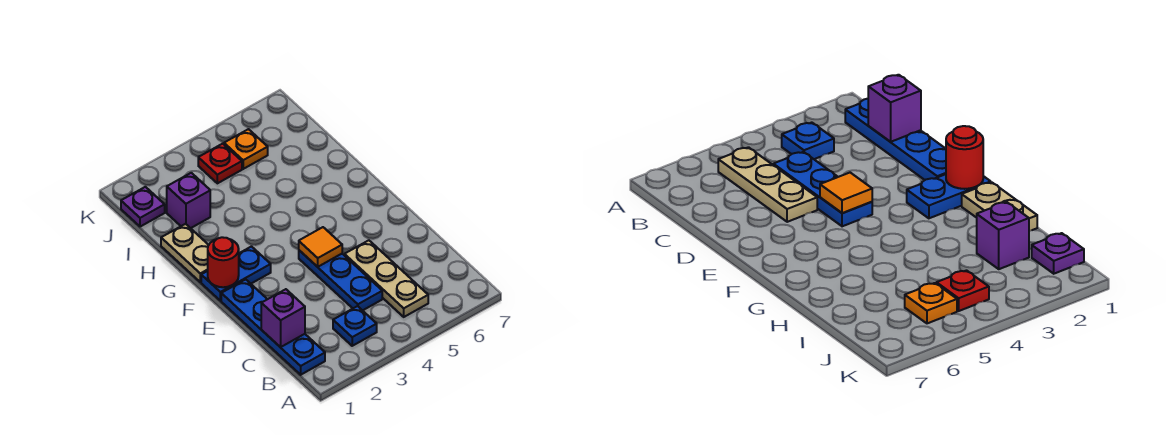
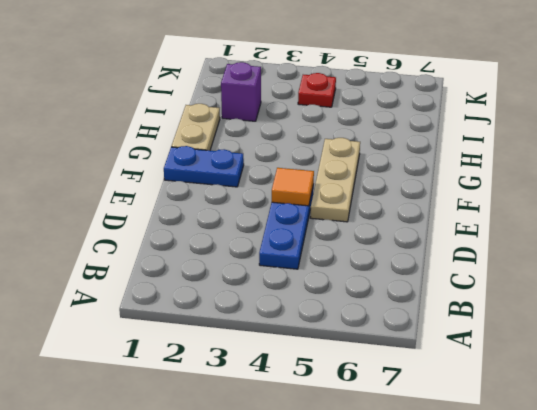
tan plate E5:G5 level 1 -> tan plate B5:D5 level 1
none -> blue plate B1:E1 level 1
none -> blue plate B3 level 1
none -> purple plate J1 level 1

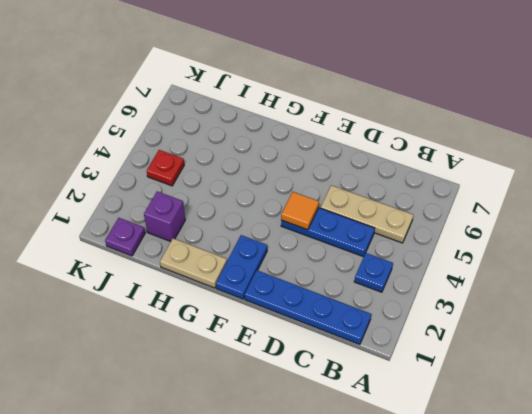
none -> orange plate J5 level 1
none -> purple brick C1 level 2
none -> red round brick F1 level 2

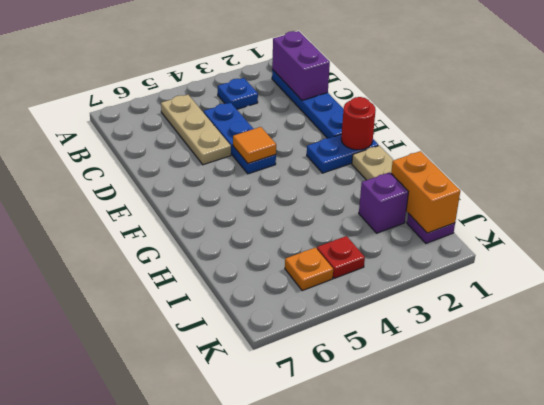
purple brick B1:C1 level 2 -> purple brick C1 level 2
orange brick I1:J1 level 2 -> none

